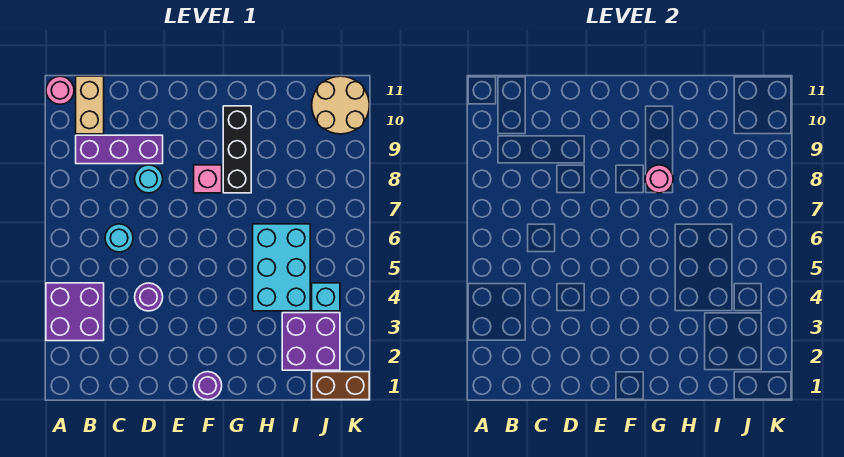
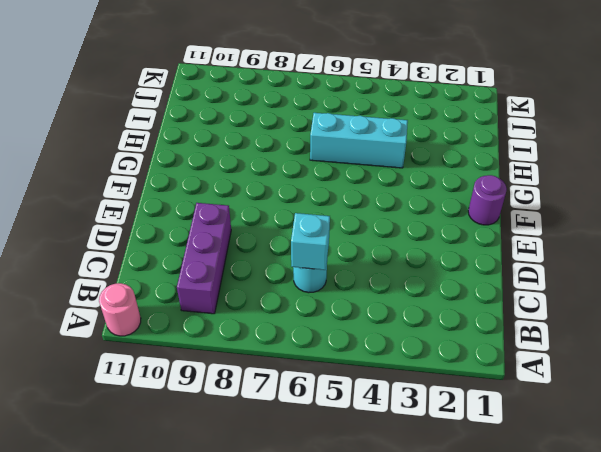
cyan brick C6 level 2 -> cyan brick J4 level 1
cyan brick H4:H6 level 1 -> cyan brick H4:I6 level 1
none -> purple brick A3:B4 level 1
none -> tan brick B10:B11 level 1
none -> purple round brick D4 level 1

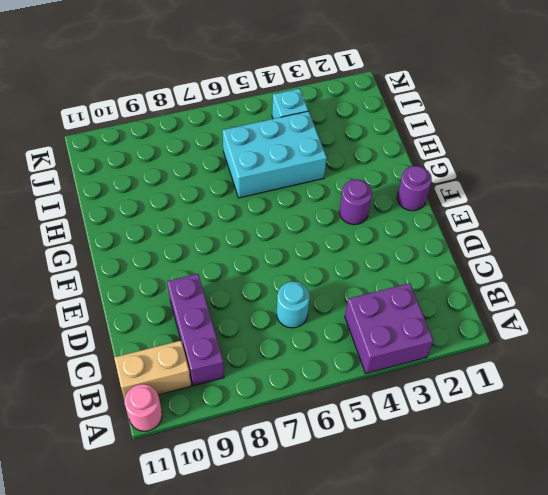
purple round brick F3 level 1 -> purple round brick D4 level 1
none -> cyan round brick D8 level 1
none -> pink brick F8 level 1
none -> black brick G8:G10 level 1

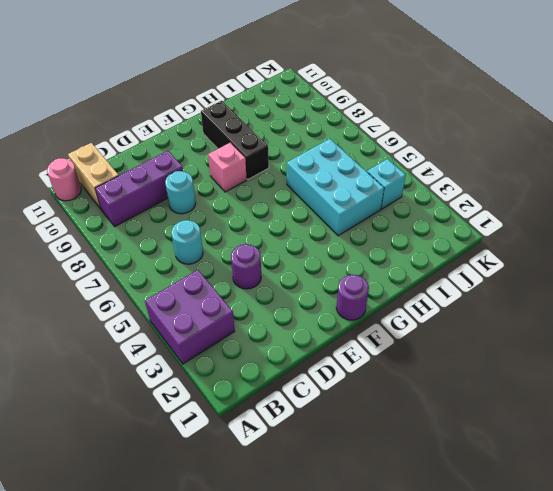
none -> purple brick I2:J3 level 1
none -> brown brick J1:K1 level 1
none -> tan round brick J10:K11 level 1

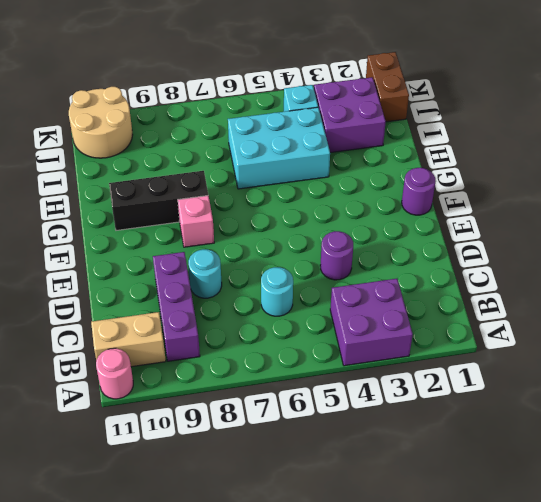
none -> pink round brick G8 level 2

